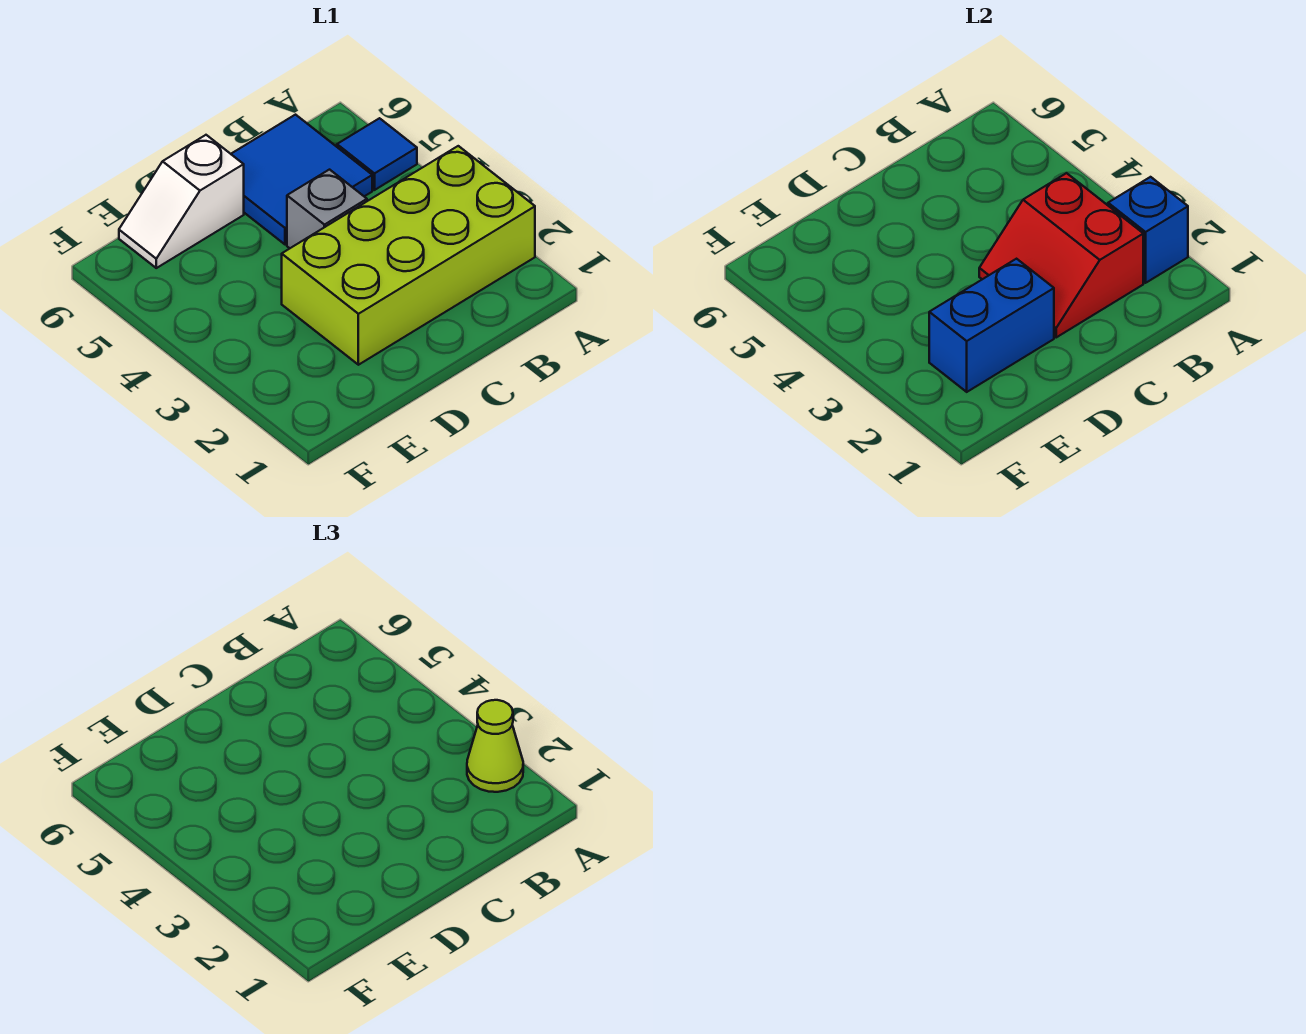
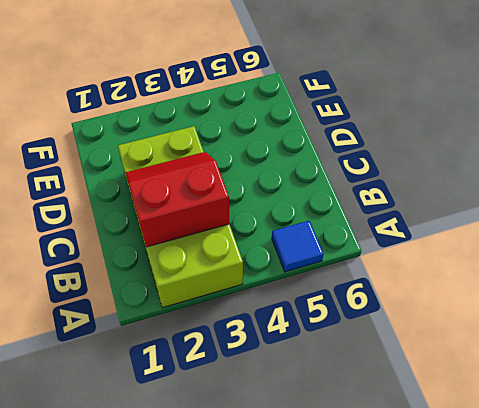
none -> blue tile B5:C6 level 1
none -> grey brick C4 level 1

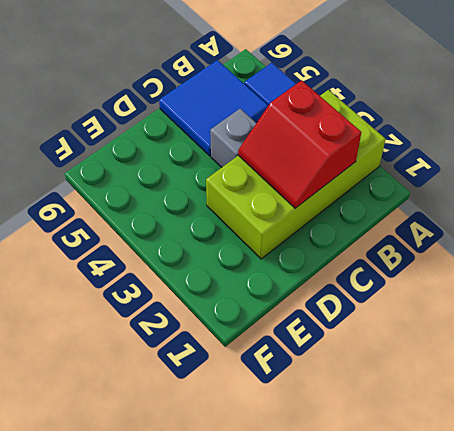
none -> white slope D6:E6 level 1 top D
none -> blue brick A2 level 2

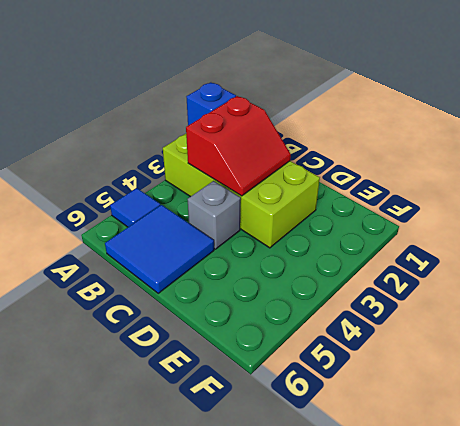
none -> white slope D6:E6 level 1 top D
none -> blue brick D2:E2 level 2

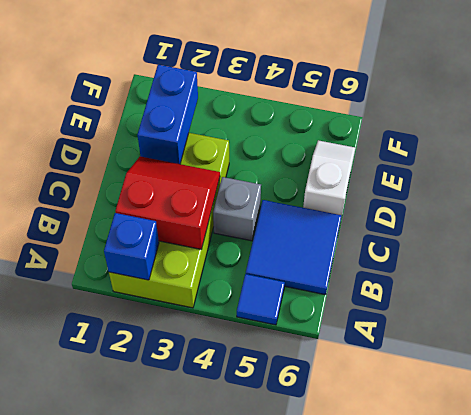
none -> lime cone A2 level 3

